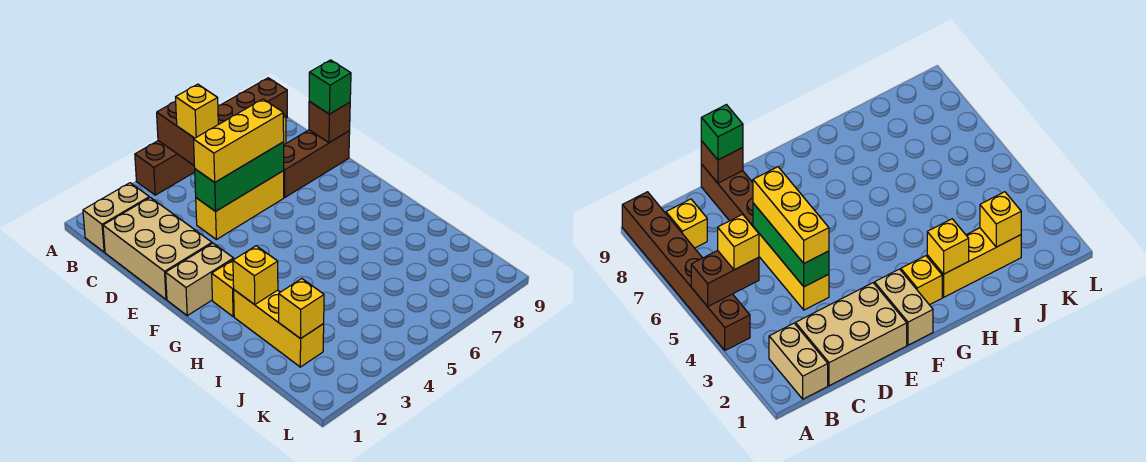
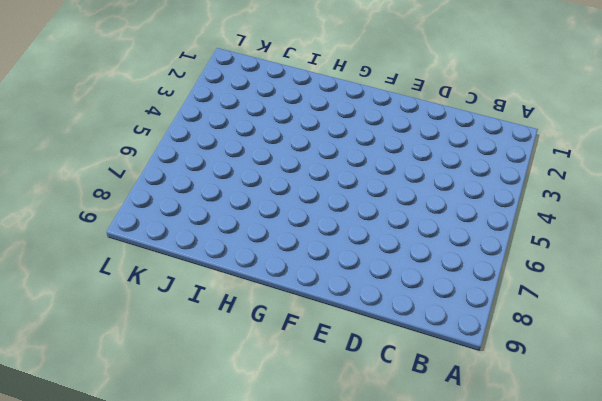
none -> brown brick A4:A9 level 1
none -> tan brick B1:B2 level 1
none -> yellow brick B8 level 1

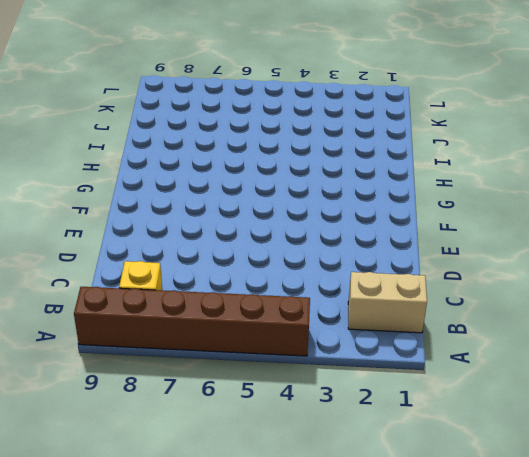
none -> tan brick C1:E2 level 1
none -> yellow brick D4:D6 level 1
none -> brown brick D7:D9 level 1

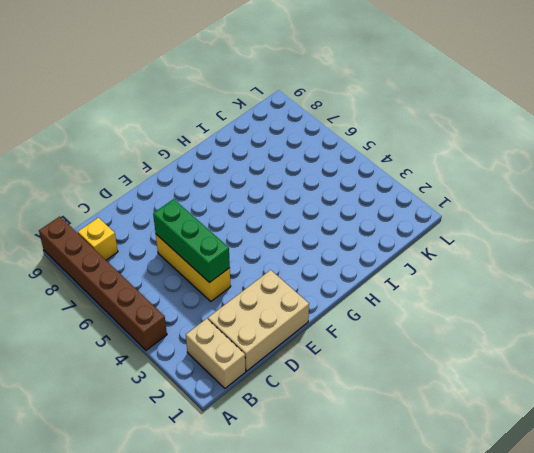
none -> brown brick D7:D9 level 1
none -> tan brick F1:F2 level 1
none -> yellow brick G2 level 1

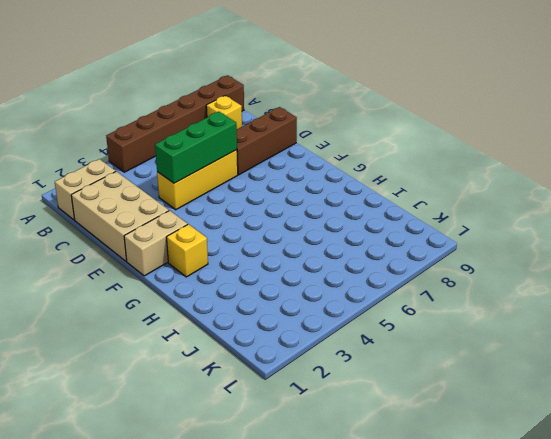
none -> yellow brick H2:J2 level 1
none -> brown brick A5:B5 level 2
none -> brown brick D9 level 2

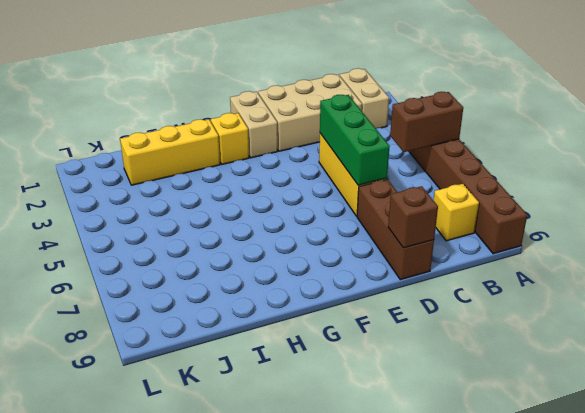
none -> yellow brick H2 level 2
none -> yellow brick J2 level 2
none -> yellow brick B5 level 3

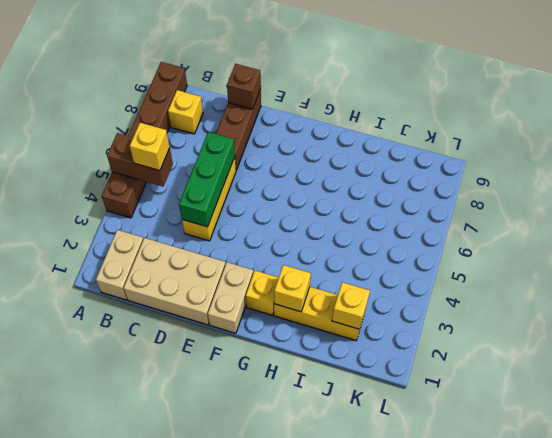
none -> yellow brick D4:D6 level 3
none -> green brick D9 level 3

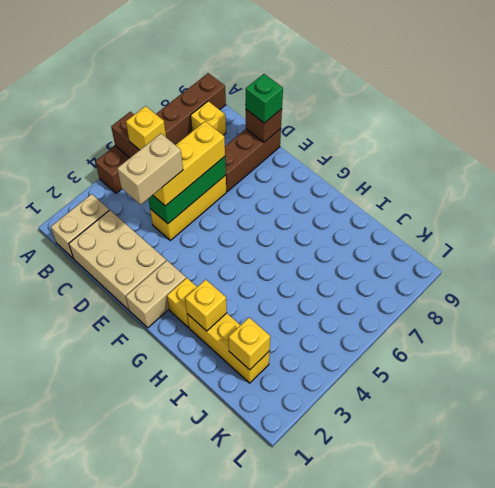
tan brick D3:D4 level 4 -> none

